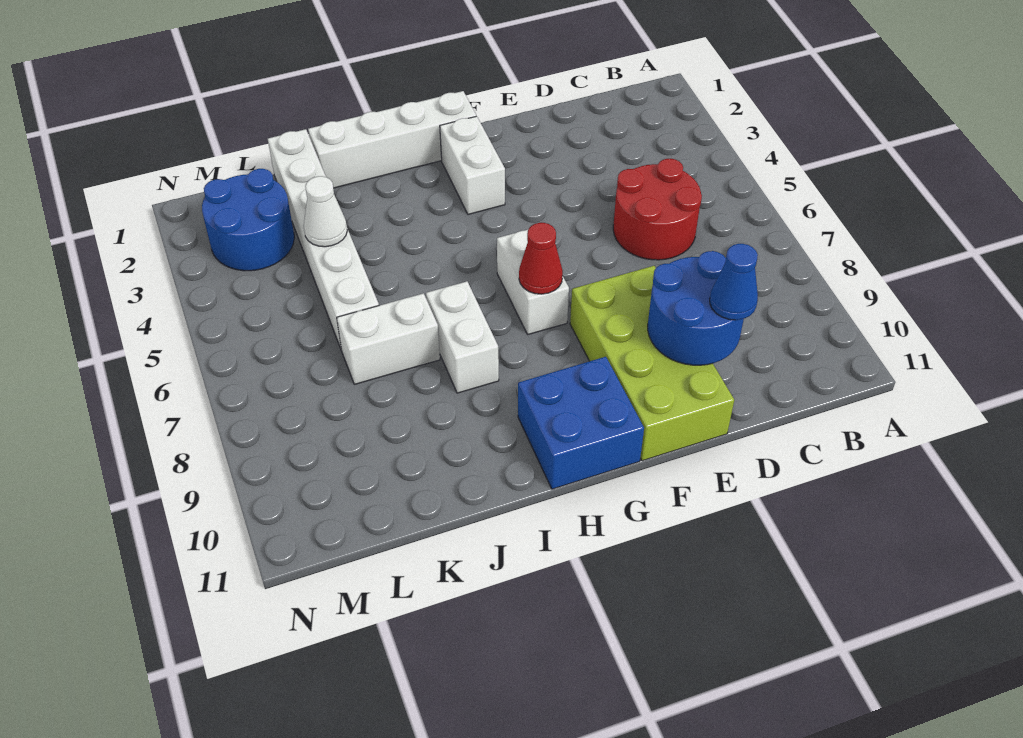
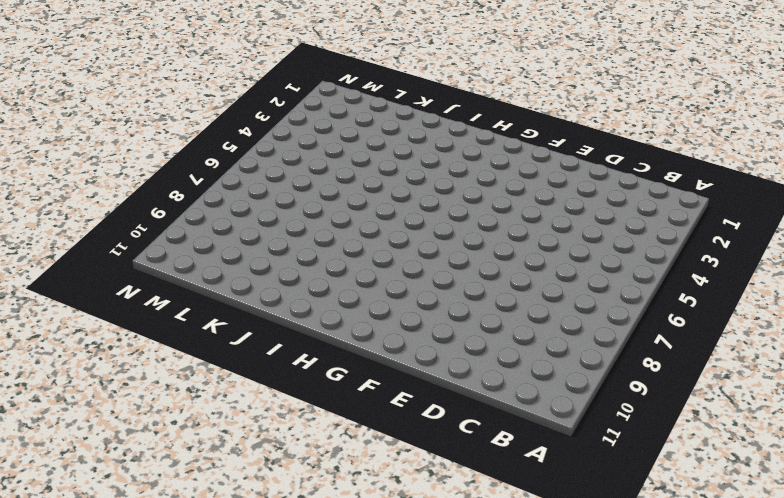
none -> red round brick C5:D6 level 1
none -> lime brick E8:F11 level 1
none -> white brick G1:J1 level 1

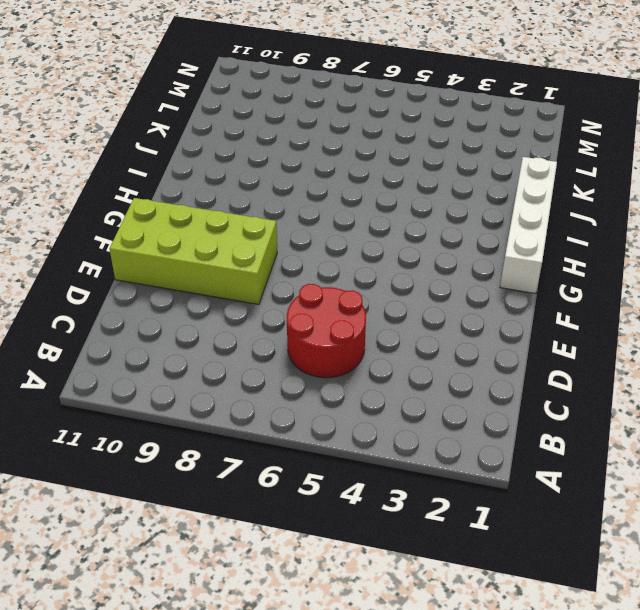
none -> white brick G2:G3 level 1
none -> white brick G6:G7 level 1
none -> blue brick G10:H11 level 1

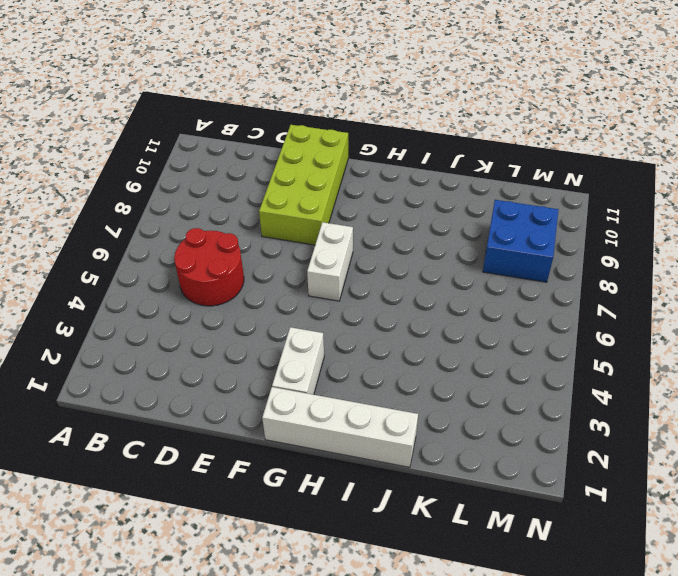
blue brick L8:M9 level 1 -> blue brick G10:H11 level 1
none -> white brick I7:I8 level 1
none -> white brick J7:K7 level 1
none -> white brick K1:K6 level 1

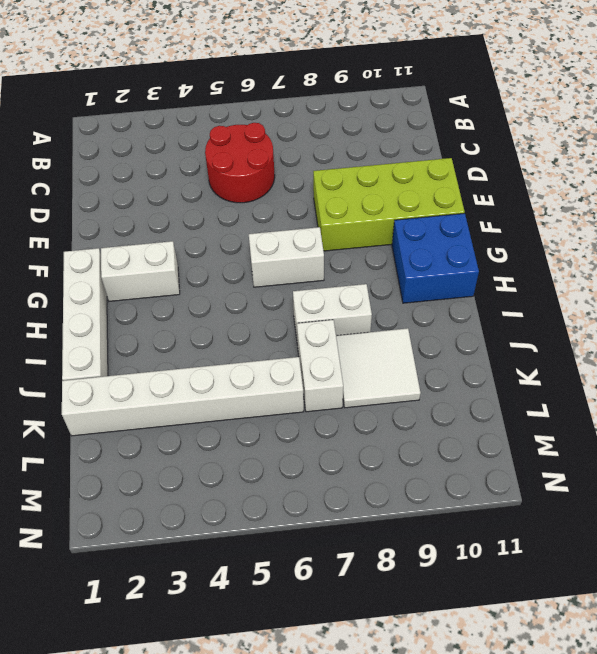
white tile J8:K9 level 1 -> none
none -> blue round brick L2:M3 level 1
none -> blue round brick D9:E10 level 2
none -> red cone G7 level 2

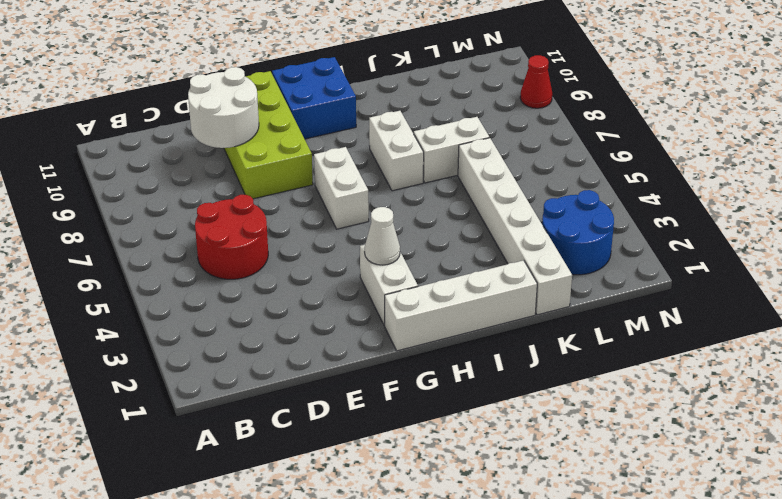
white round brick D9:E10 level 2 -> blue round brick D9:E10 level 2
white cone G3 level 2 -> white cone K4 level 2
red cone N9 level 1 -> red cone G7 level 2
none -> blue cone D10 level 3

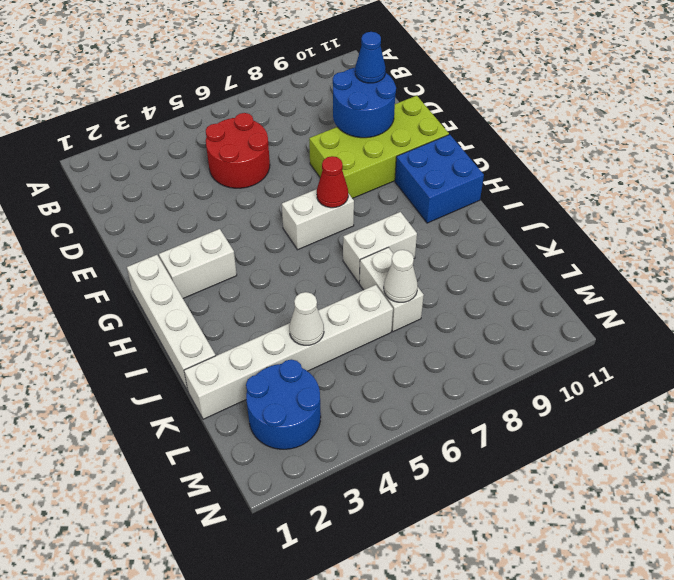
white cone K7 level 2 -> none

